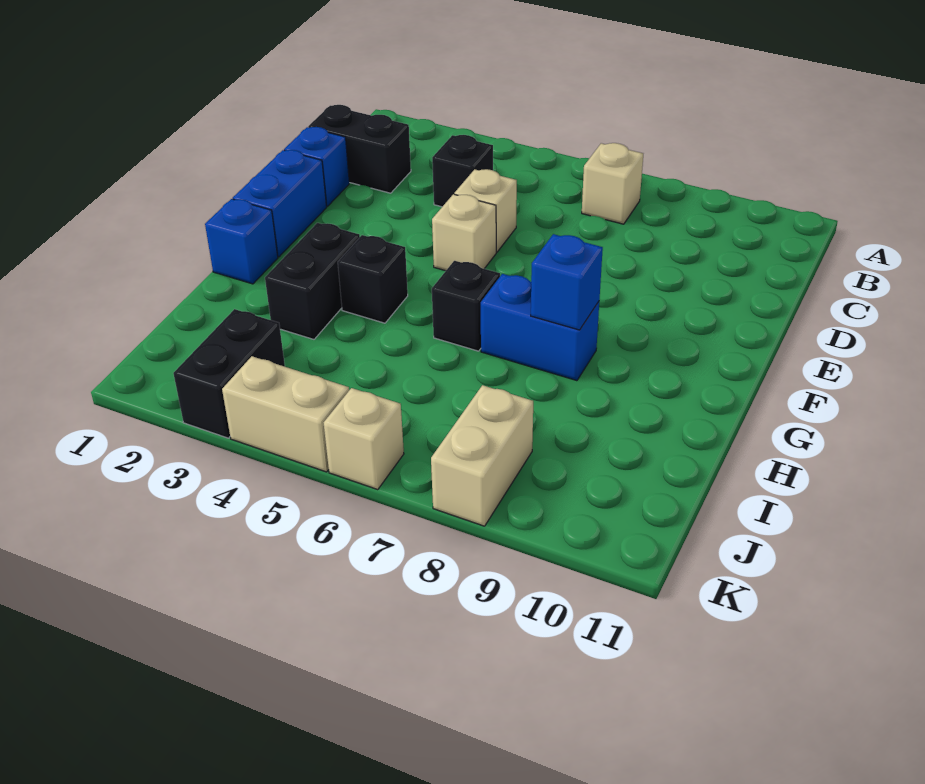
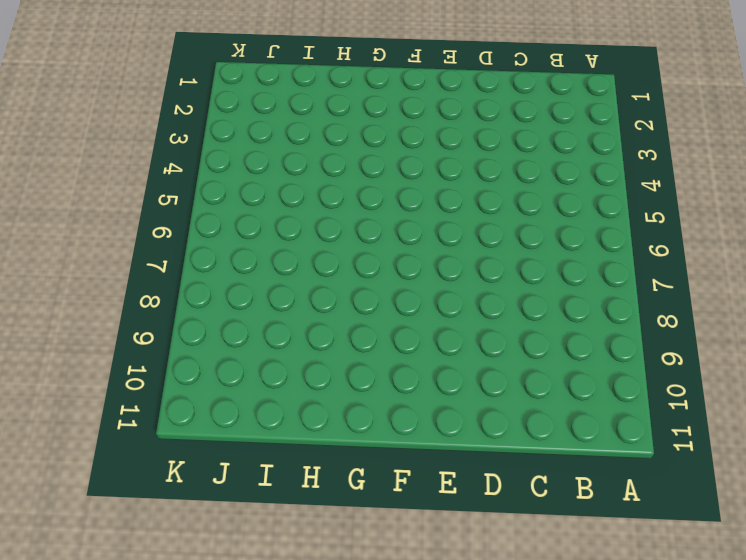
none -> tan brick B7 level 1
none -> black brick C1:C2 level 1
none -> black brick C4 level 1

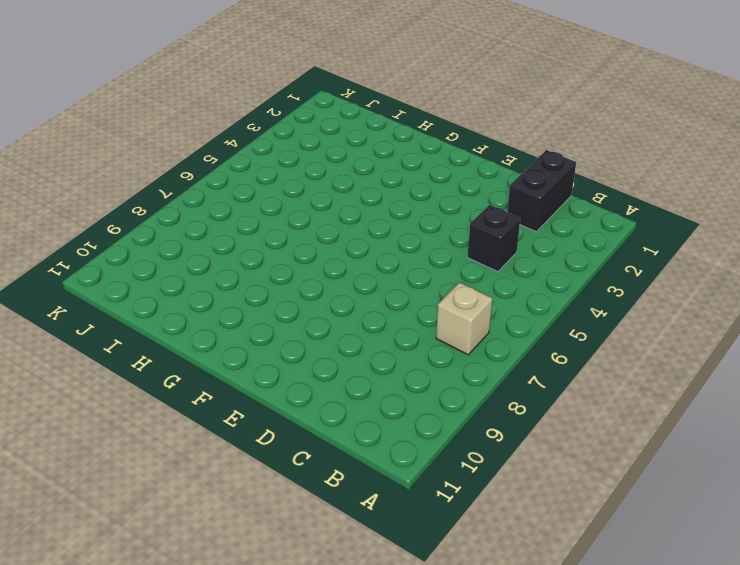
none -> blue brick D1 level 1
none -> tan brick D5 level 1
none -> blue brick E1:F1 level 1

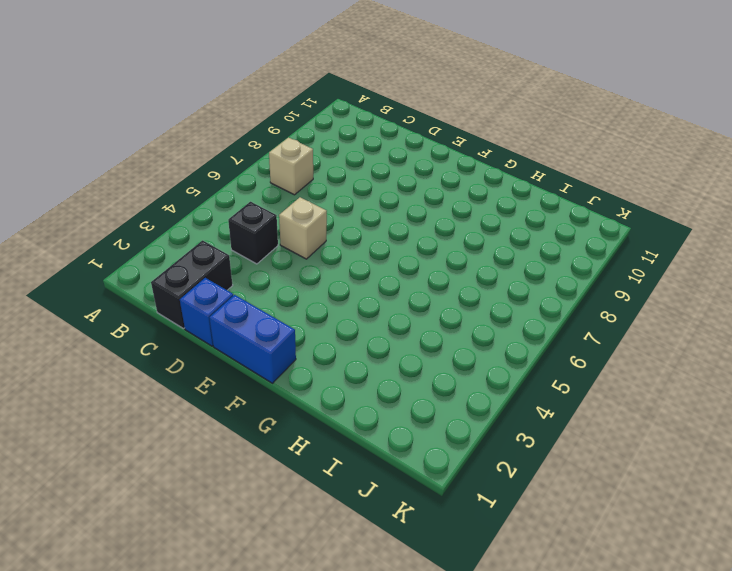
none -> tan brick E5 level 1
none -> blue brick G1 level 1
none -> black brick G3:H3 level 1

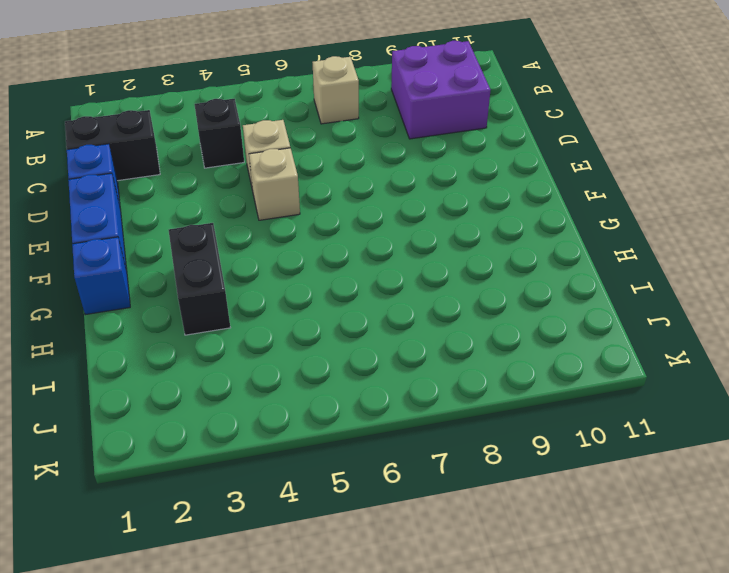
purple brick B9:C10 level 1 -> none
none -> black brick G4 level 1
none -> black brick G6 level 1
none -> blue brick G7:G8 level 1

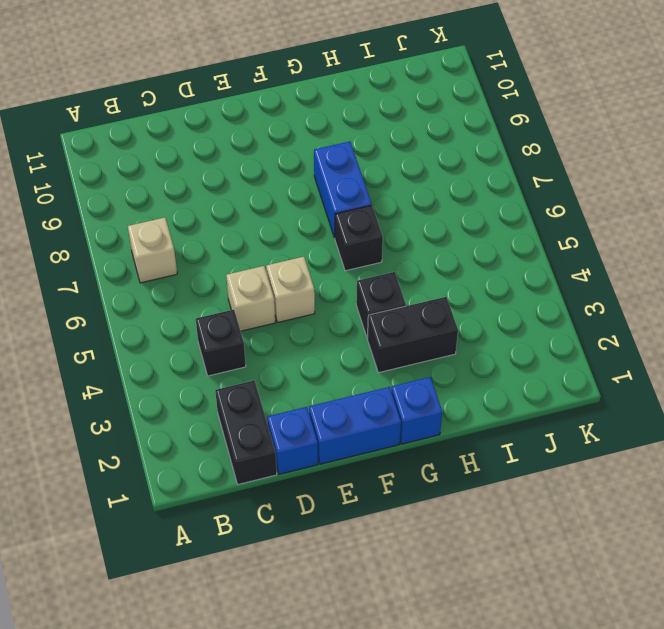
none -> black brick J3:K3 level 1
none -> tan brick J8:K8 level 1
none -> tan brick K4:K5 level 1

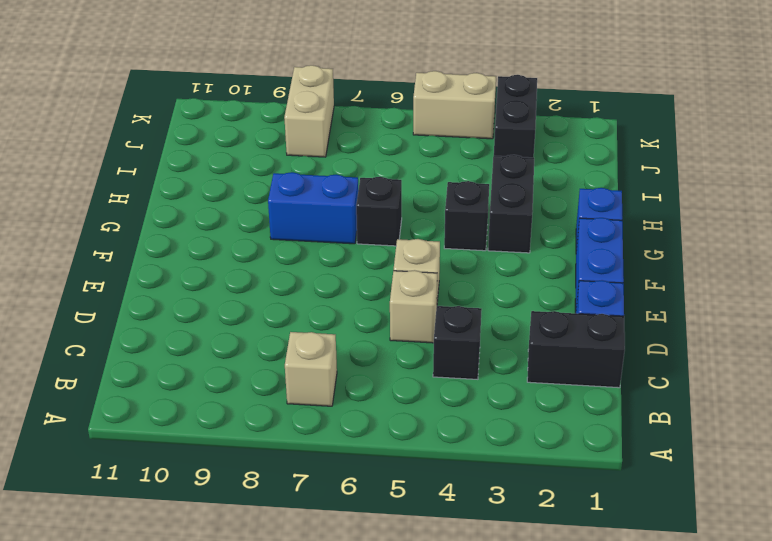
none -> tan brick K6 level 1
none -> blue brick G8 level 2

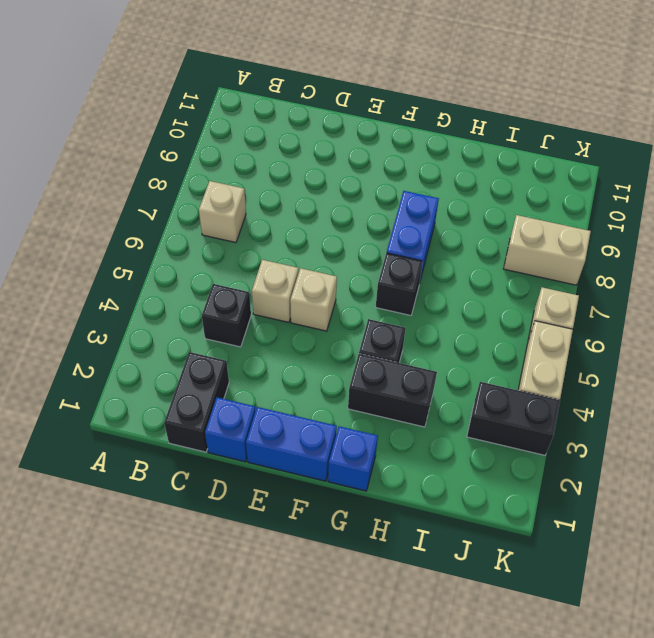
none -> blue brick G8 level 2

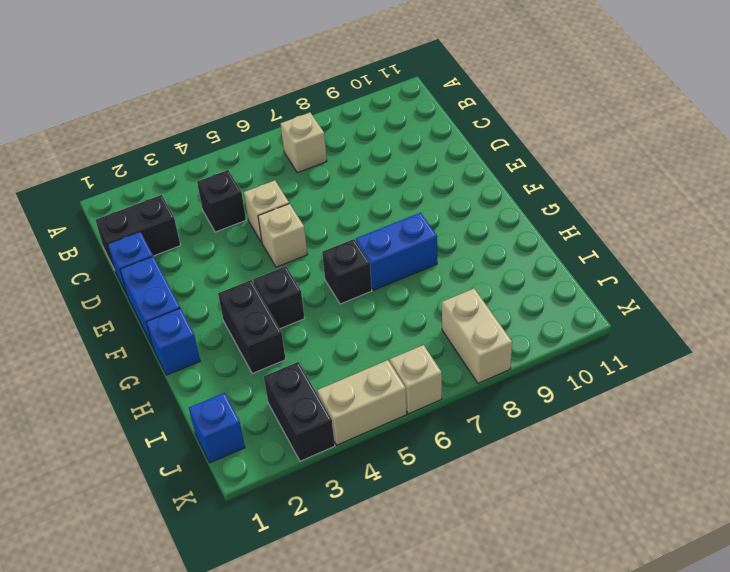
blue brick J1 level 1 -> blue brick G8 level 2

